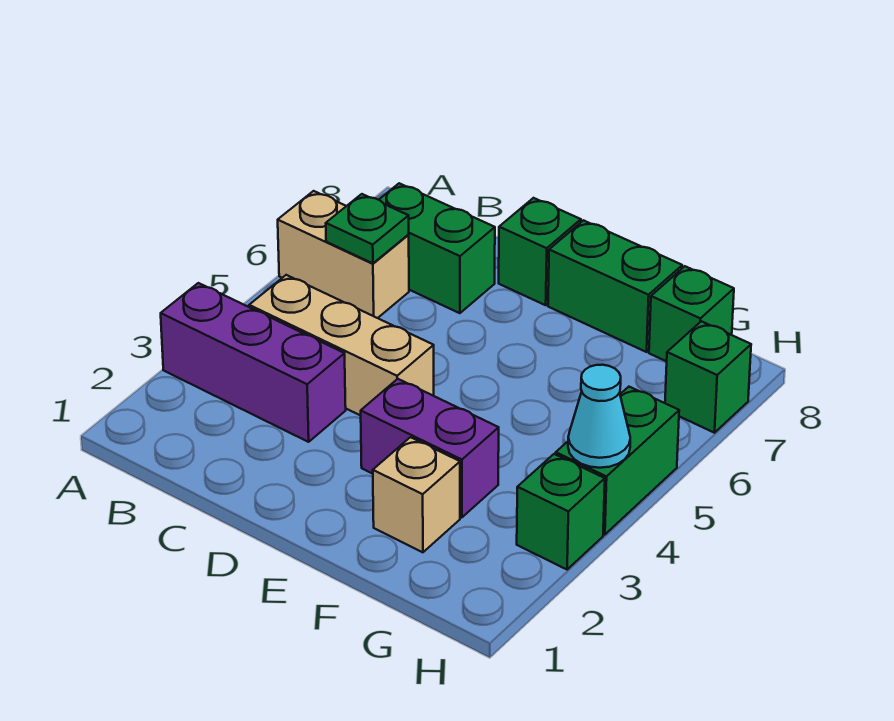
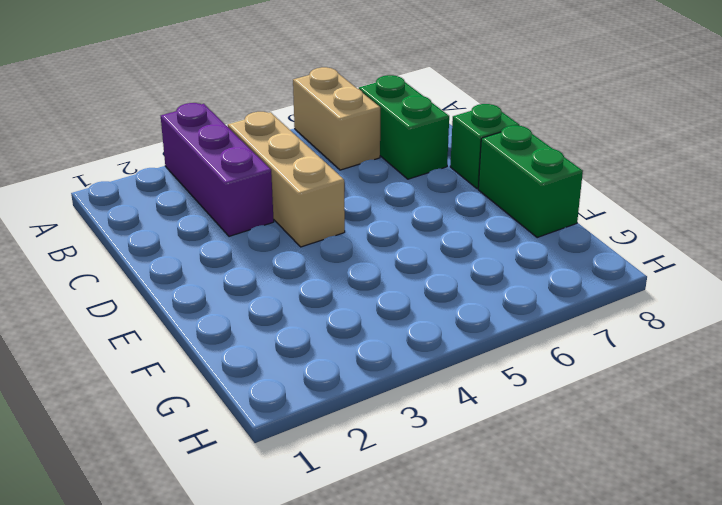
none -> purple brick E3:F3 level 1
none -> tan brick F2 level 1
none -> green brick G8 level 1

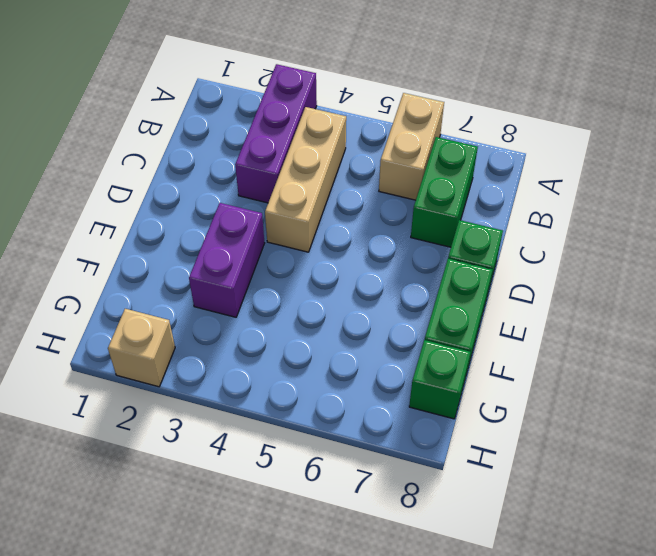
tan brick H2 level 1 -> tan brick F2 level 1
none -> green brick H3 level 1
none -> green brick H4:H5 level 1
none -> green brick H7 level 1

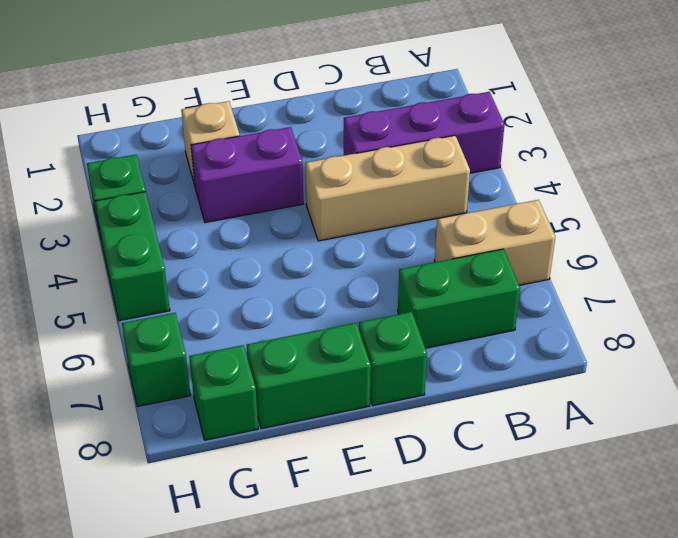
none -> green plate B6 level 2
none -> cyan cone H4 level 2

